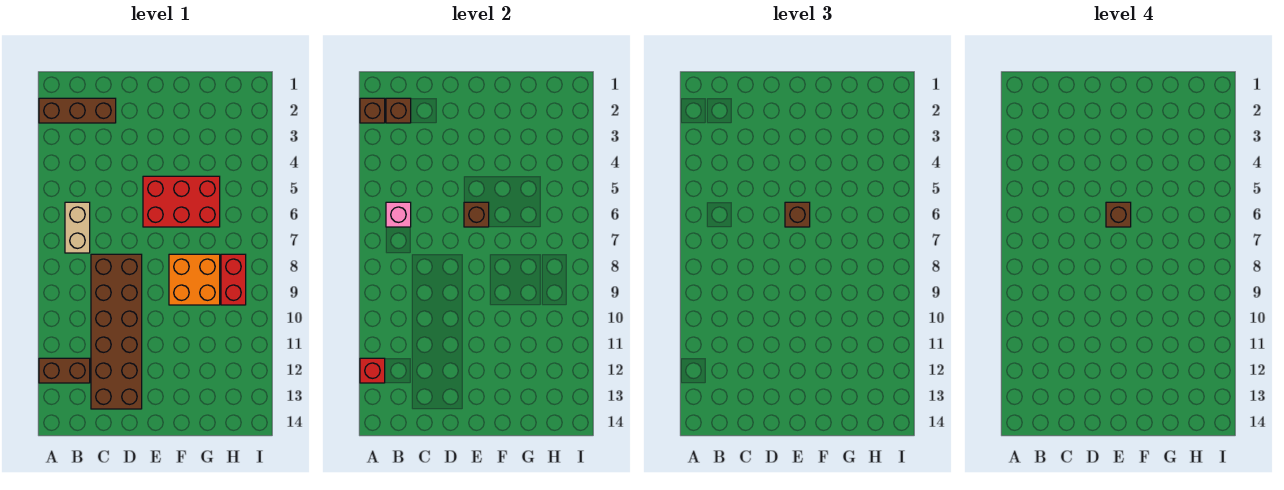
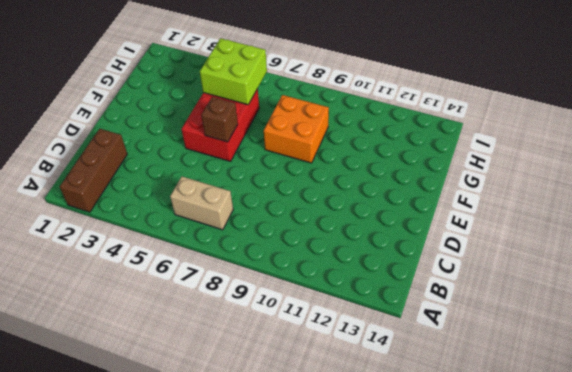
lime brick G5:H6 level 2 -> none
none -> brown brick A12:B12 level 1
none -> brown brick C8:D13 level 1
none -> red brick H8:H9 level 1

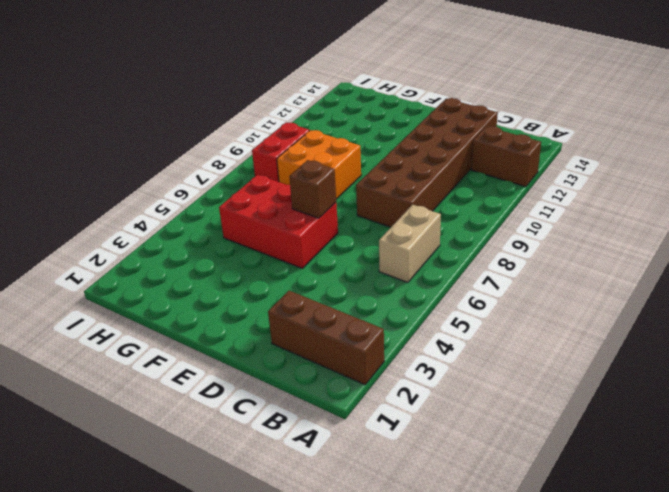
none -> brown brick A2 level 2
none -> red brick A12 level 2
none -> brown brick B2 level 2

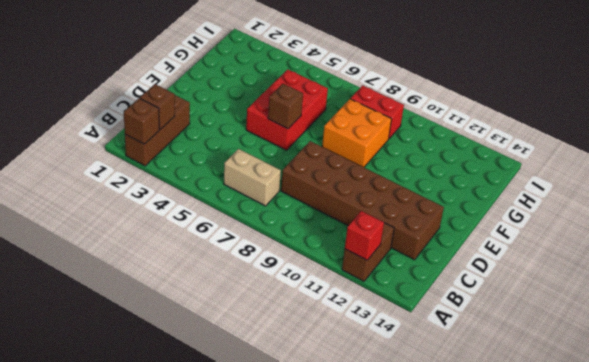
none -> pink brick B6 level 2
none -> brown brick E6 level 3
none -> brown brick E6 level 4

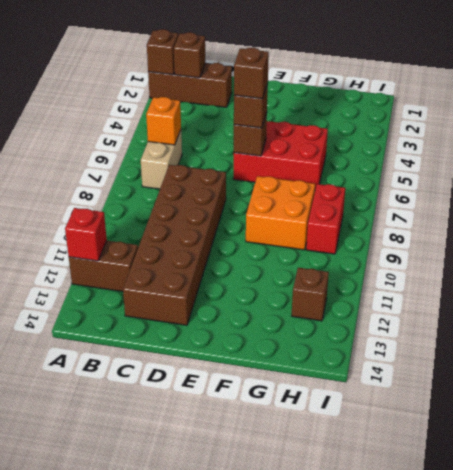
orange brick B6 level 2 -> pink brick B6 level 2
brown brick H12 level 1 -> none

